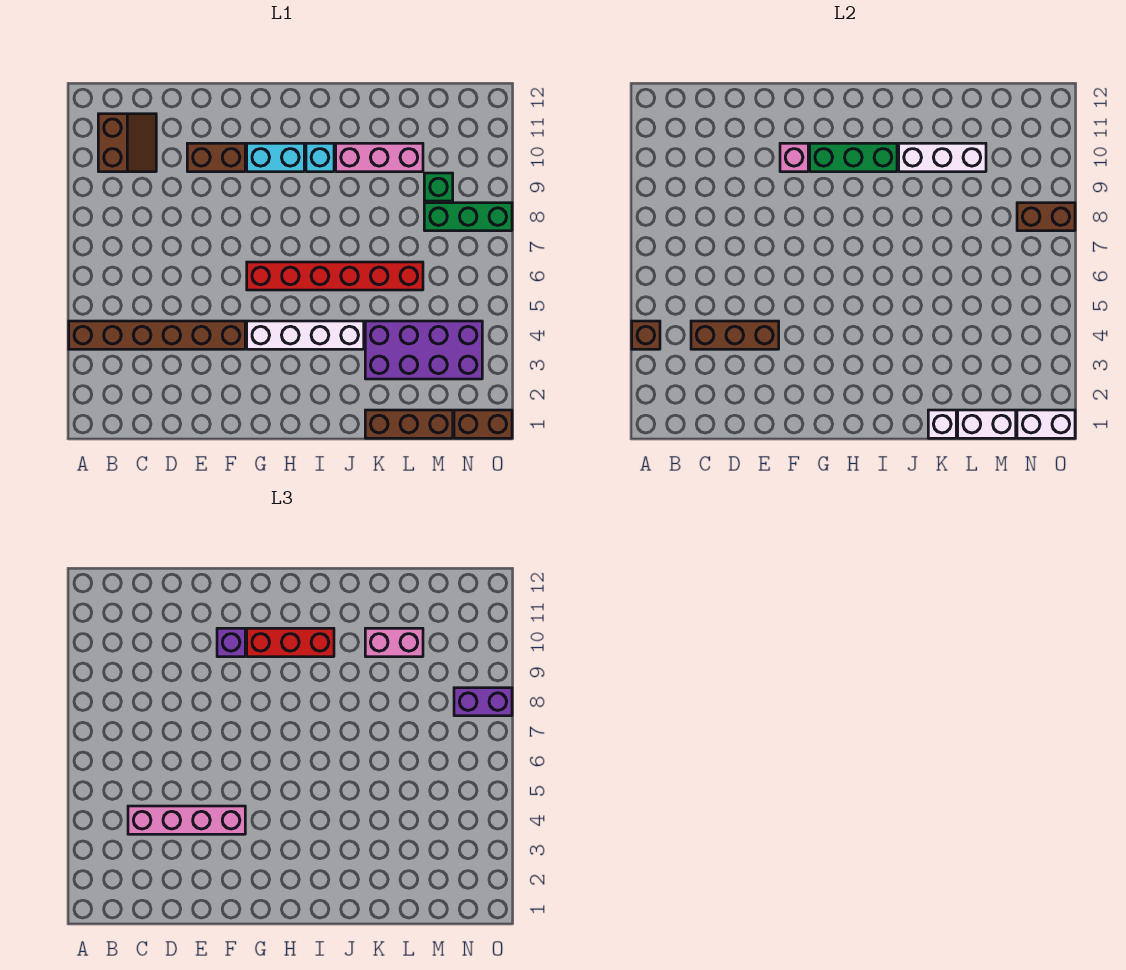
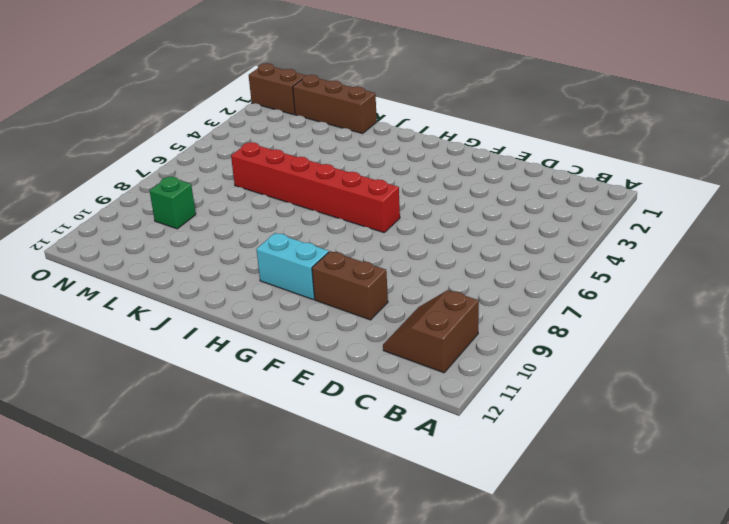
none -> brown brick A4:F4 level 1
none -> white brick G4:J4 level 1
none -> cyan brick I10 level 1

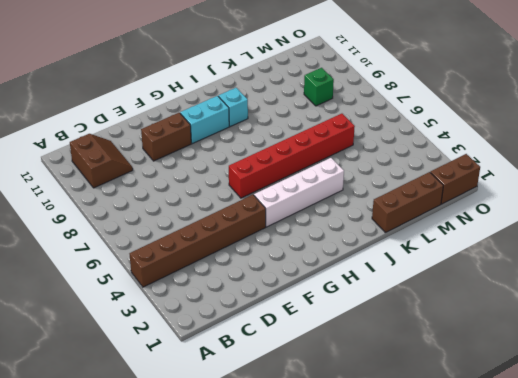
none -> pink brick J10:L10 level 1
none -> purple brick K3:N4 level 1
none -> green brick M8:O8 level 1

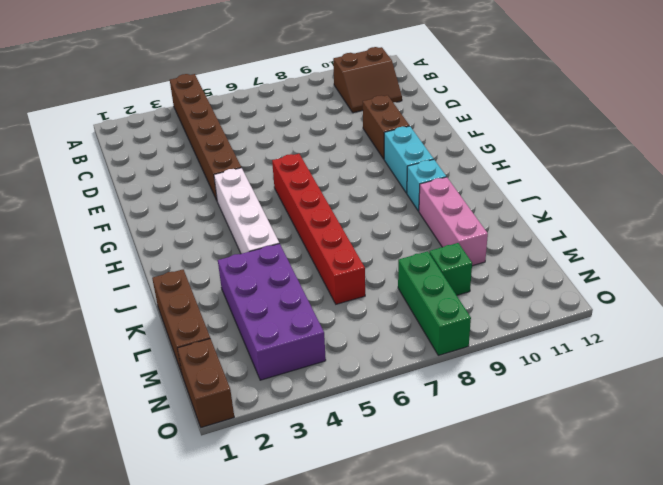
none -> brown brick A4 level 2
none -> brown brick C4:E4 level 2
none -> pink brick F10 level 2

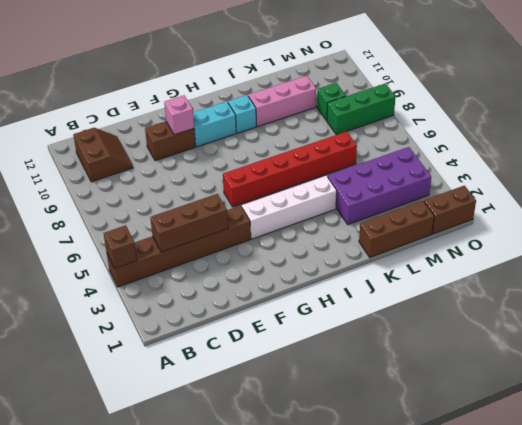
none -> green brick G10:I10 level 2
none -> white brick J10:L10 level 2
none -> white brick K1 level 2

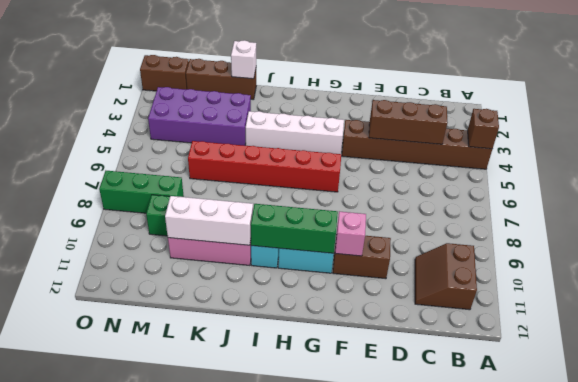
none -> white brick L1:M1 level 2
none -> white brick N1:O1 level 2
none -> brown brick N8:O8 level 2

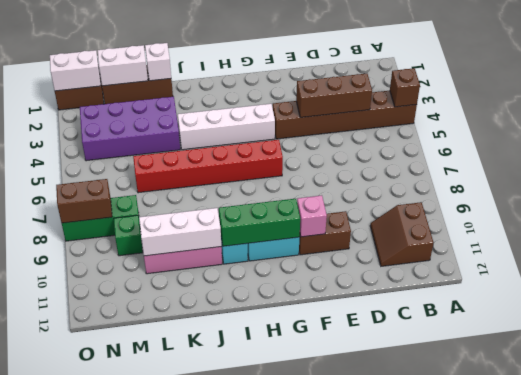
none -> pink brick C4:F4 level 3
none -> purple brick F10 level 3
none -> red brick G10:I10 level 3

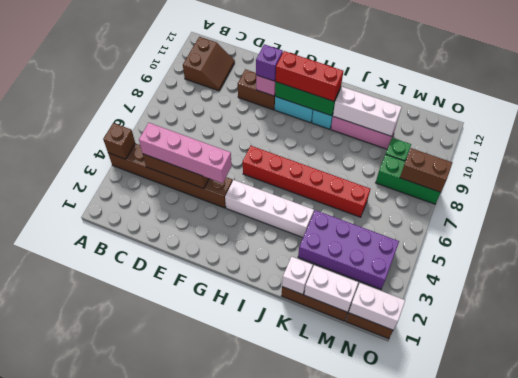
none -> pink brick K10:L10 level 3
none -> purple brick N8:O8 level 3

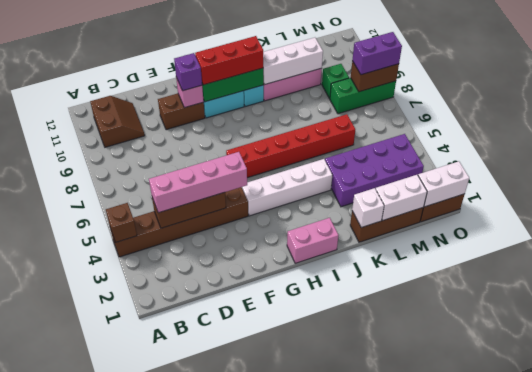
pink brick H1:I1 level 1 -> pink brick K10:L10 level 3

